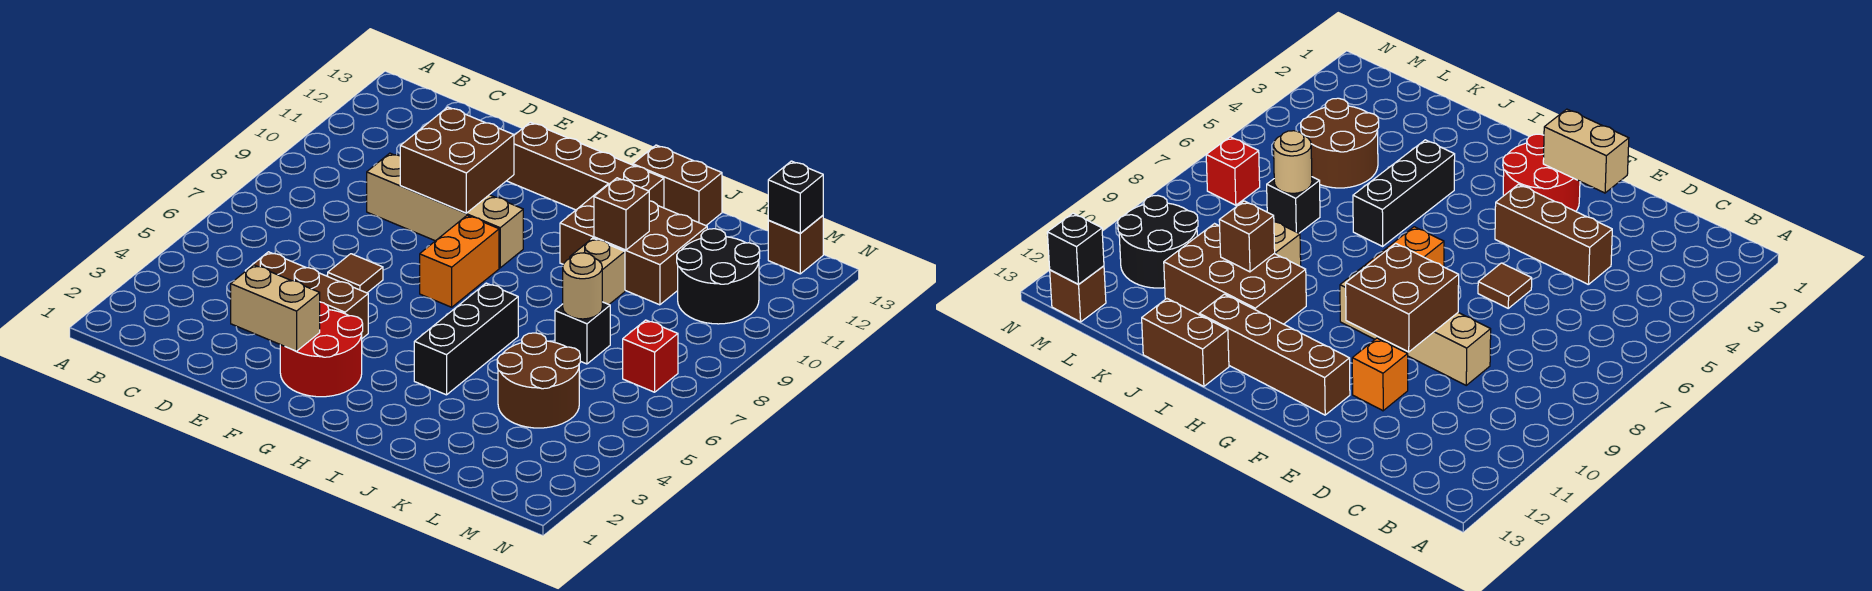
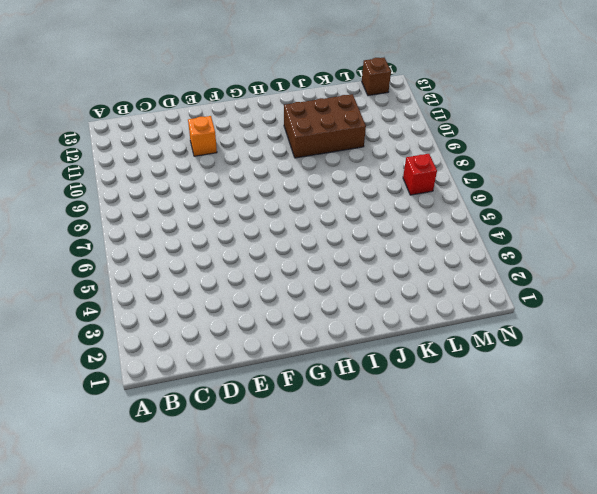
none -> brown brick D4:F4 level 1
none -> tan brick D9:G9 level 1
none -> brown tile E6 level 1

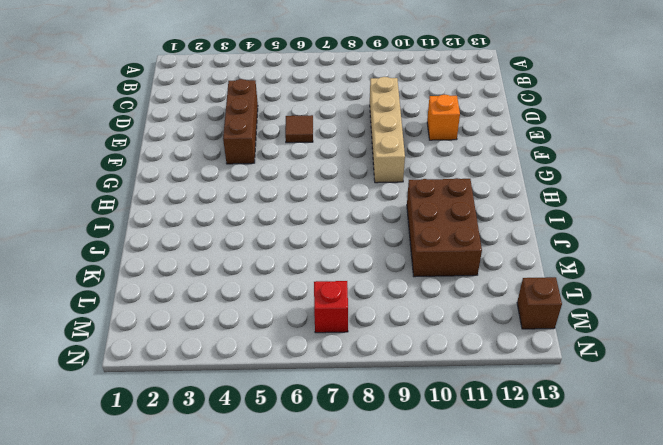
none -> red round brick F2:G3 level 1
none -> brown brick F12:I12 level 1
none -> orange brick G7:G8 level 1

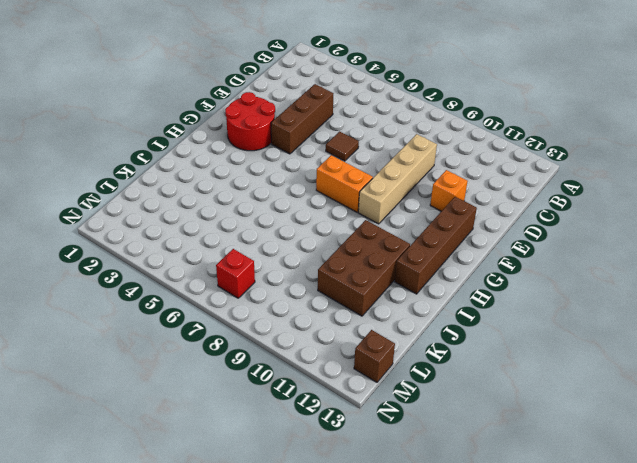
none -> black brick I4:I6 level 1
none -> brown brick I13:J13 level 1
none -> tan brick J9 level 1

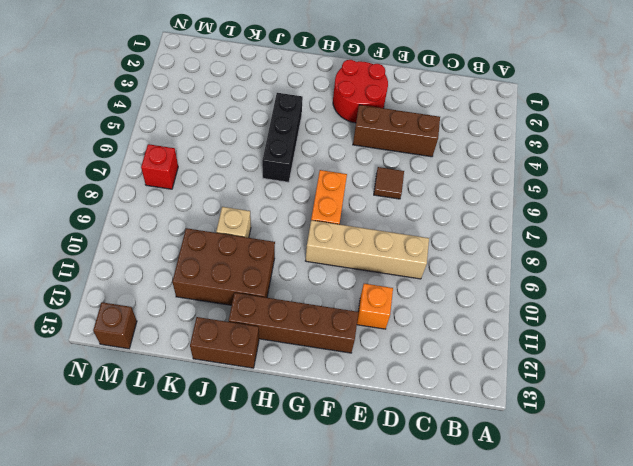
none -> brown round brick K4:L5 level 1
none -> black brick K7 level 1
none -> black round brick L10:M11 level 1

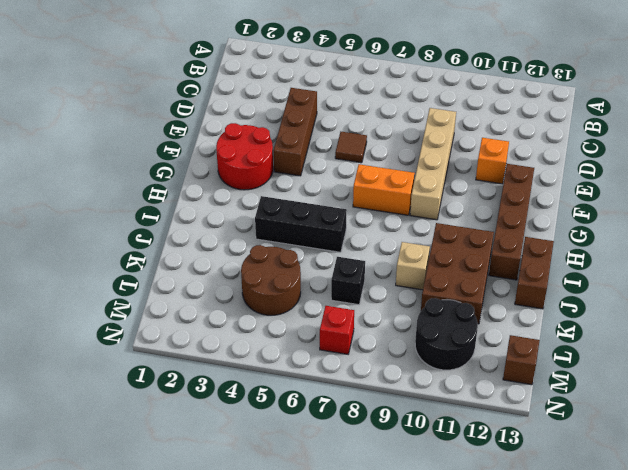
none -> tan brick E2:F2 level 2
none -> brown brick E9:F10 level 2
none -> brown brick J10 level 2

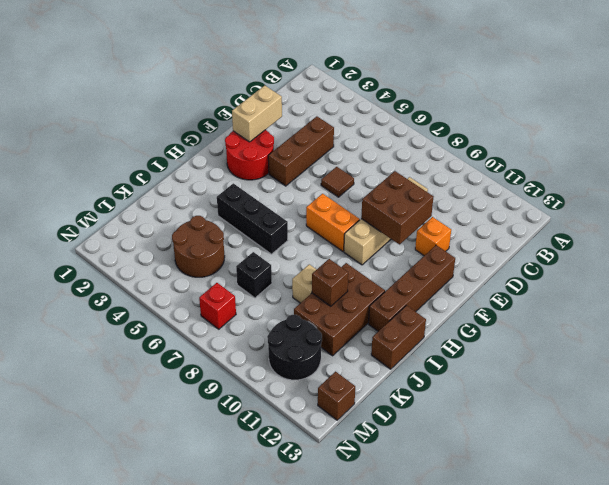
none -> tan round brick K7 level 2
none -> black brick M13 level 2

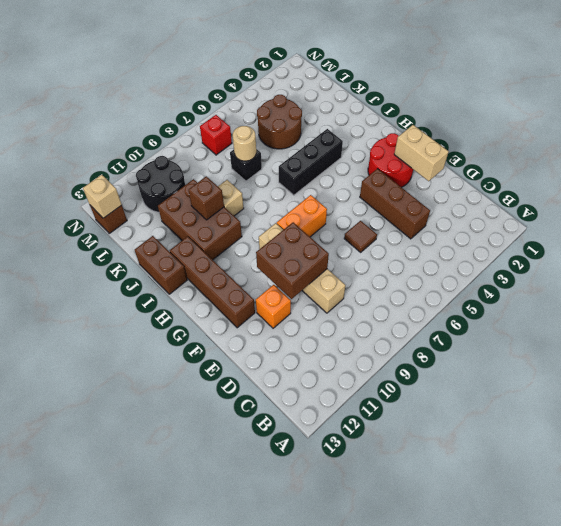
tan brick M13 level 2 -> black brick M13 level 2

